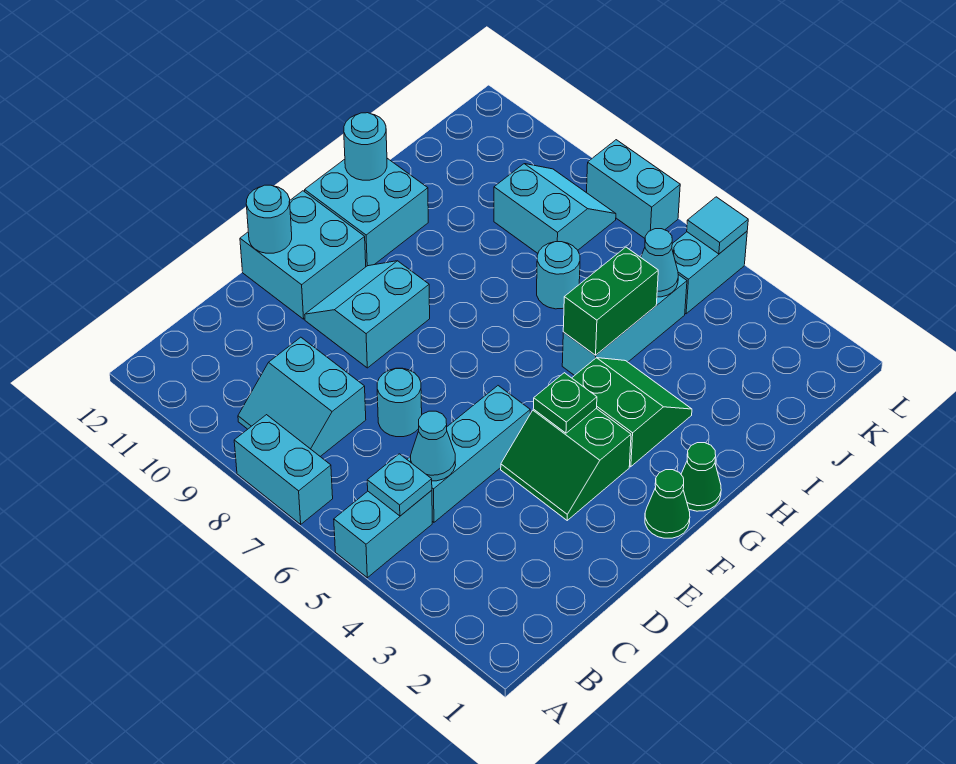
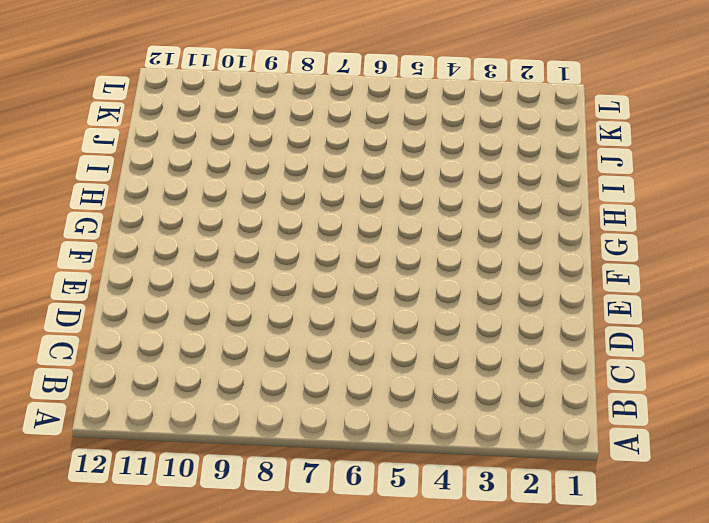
none -> cyan brick A5:B5 level 1
none -> cyan brick A7:A8 level 1
none -> cyan slope B8:C9 level 1 top C

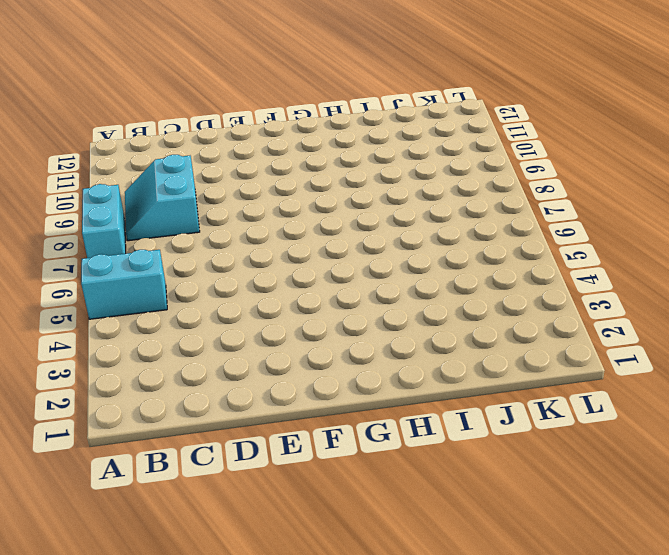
none -> cyan brick C5:E5 level 1
none -> cyan round brick D7 level 1
none -> green slope E3:F4 level 1 top F

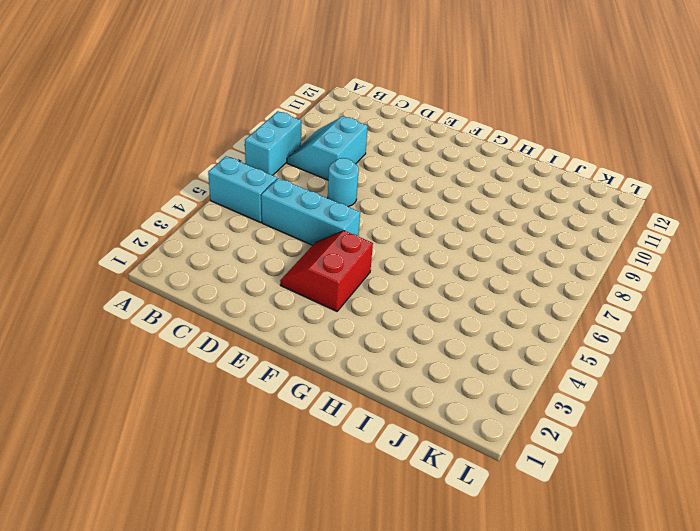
red slope E3:F4 level 1 top F -> green slope E3:F4 level 1 top F
none -> cyan slope E9:F10 level 1 top 9
none -> cyan brick E11:F12 level 1
none -> green cone F1 level 1

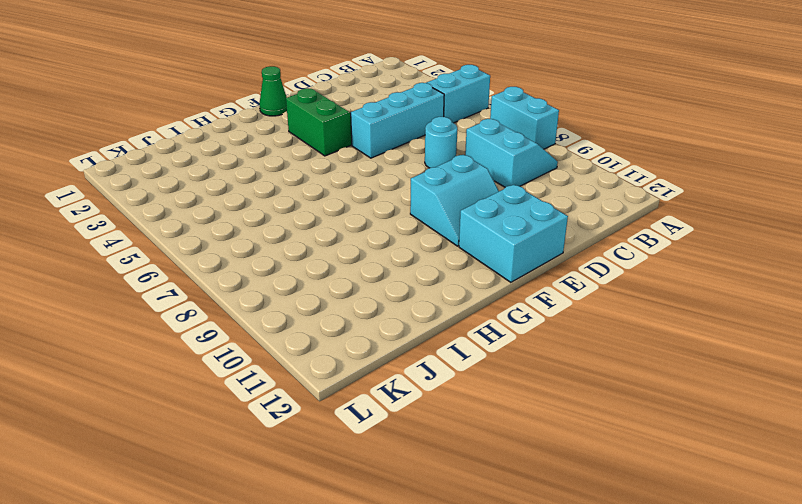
none -> green cone G1 level 1
none -> green slope G3:H4 level 1 top G
none -> cyan brick G11:H12 level 1

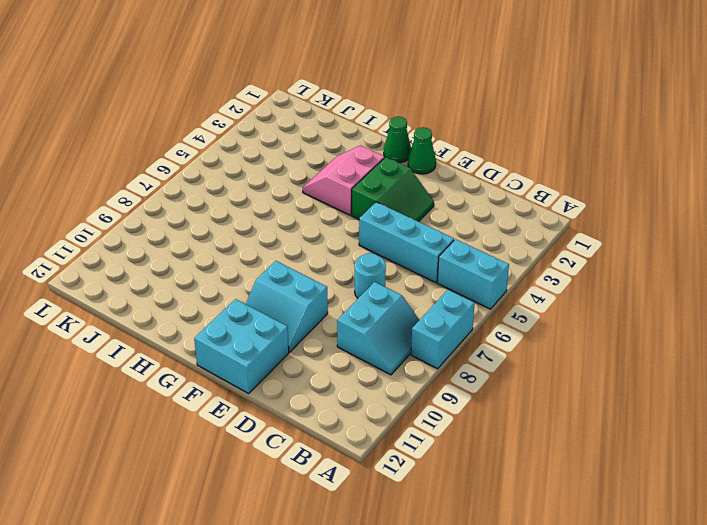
pink slope G3:H4 level 1 top G -> green slope G3:H4 level 1 top G
none -> cyan brick G11:H12 level 1
none -> cyan brick H5:J5 level 1
none -> cyan round brick I7 level 1

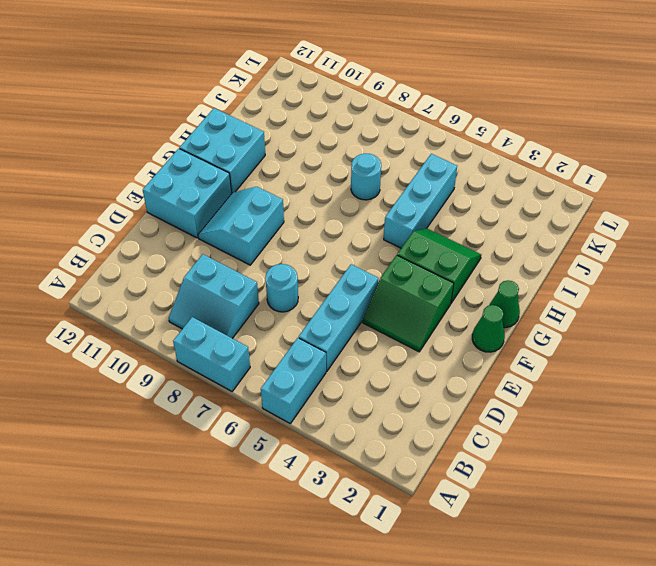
none -> cyan slope J8:K9 level 1 top J
none -> cyan brick K5:L5 level 1
none -> cyan brick L7:L8 level 1

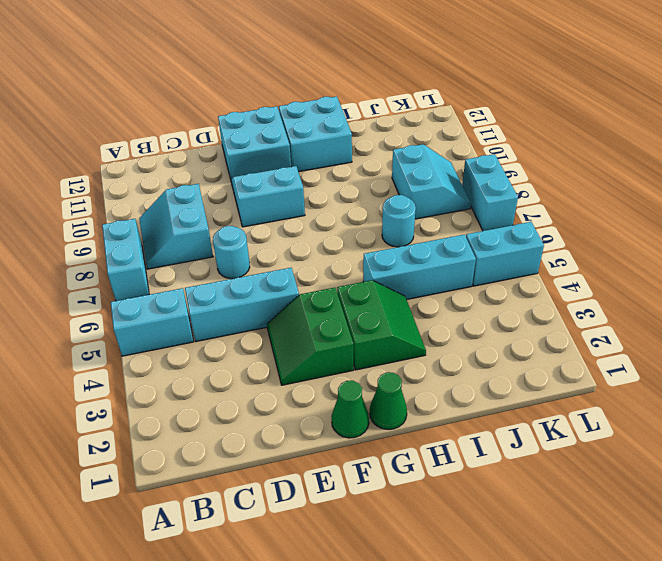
none -> cyan plate B5 level 2
none -> cyan cone C5 level 2
none -> cyan round brick E12 level 2

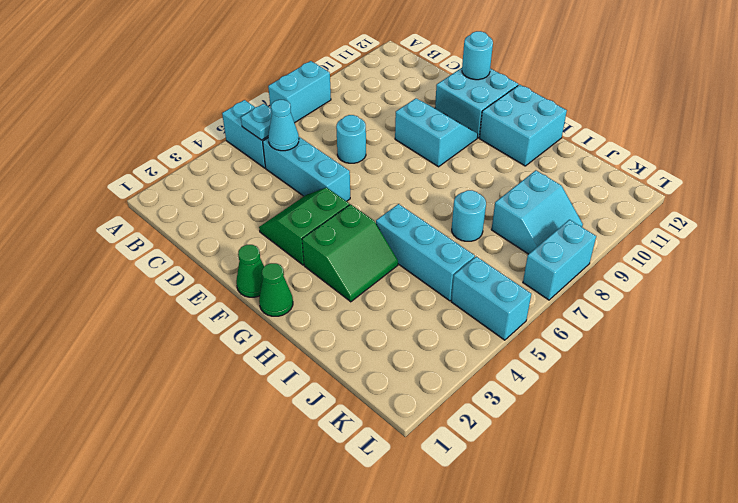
none -> cyan slope B8:C9 level 1 top C
none -> green plate F4 level 2
none -> green brick H5:I5 level 2

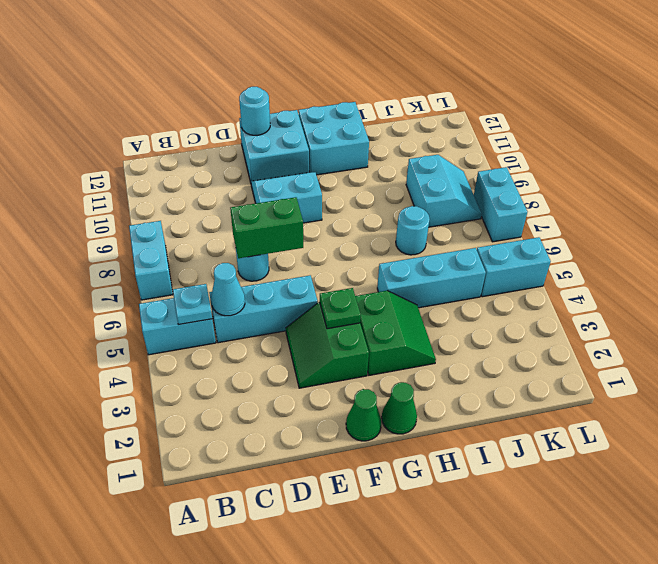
green brick D7:E7 level 2 -> green brick H5:I5 level 2
none -> cyan slope B8:C9 level 1 top C
none -> cyan round brick H12 level 2
none -> cyan cone J5 level 2

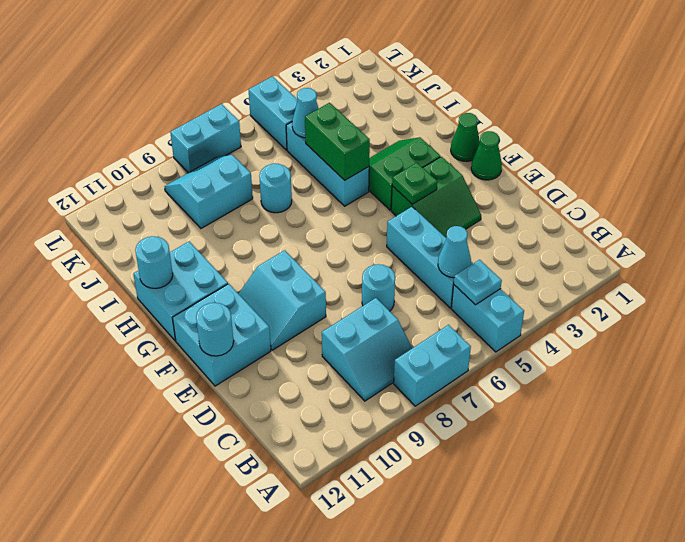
none -> cyan tile L5 level 2

